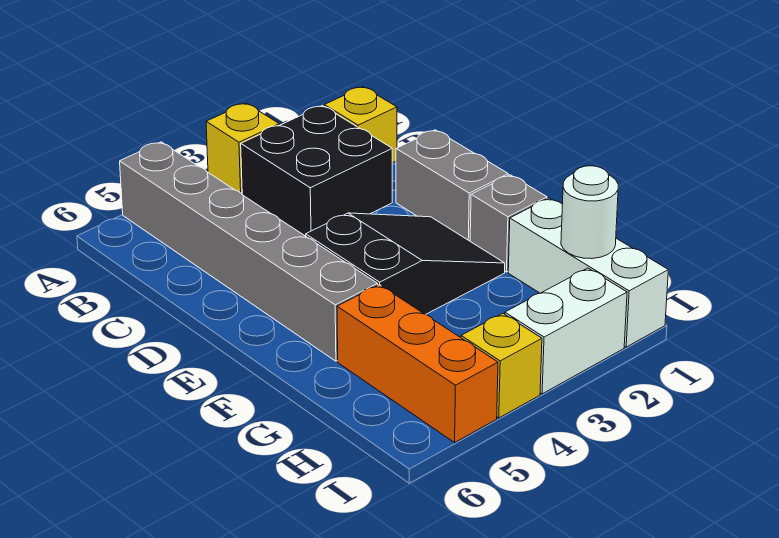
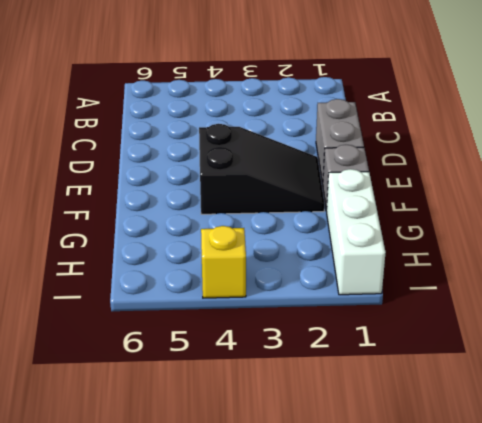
none -> yellow brick A3 level 1
none -> grey brick A5:F5 level 1
none -> yellow brick B1 level 1

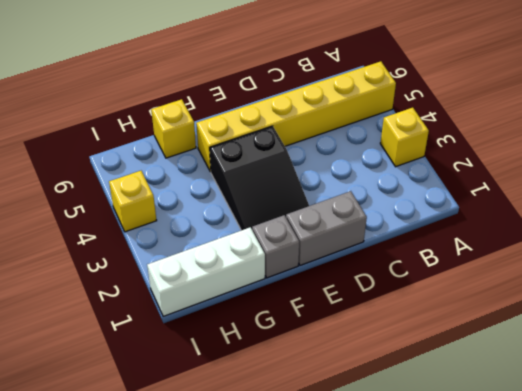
yellow brick A5:F5 level 1 -> grey brick A5:F5 level 1
yellow brick G6 level 1 -> yellow brick B1 level 1
none -> black brick B2:C3 level 1
none -> orange brick G5:I5 level 1
none -> white brick I2:I3 level 1

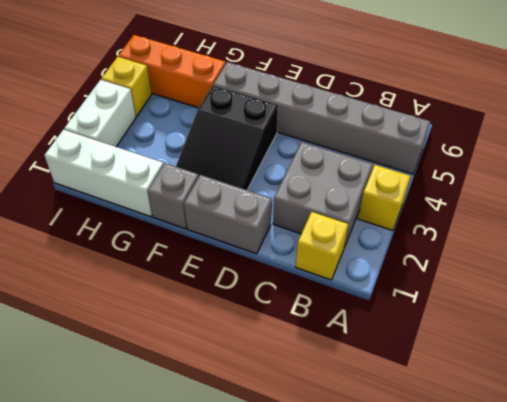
grey brick B2:C3 level 1 -> black brick B2:C3 level 1
none -> white round brick H1 level 2

